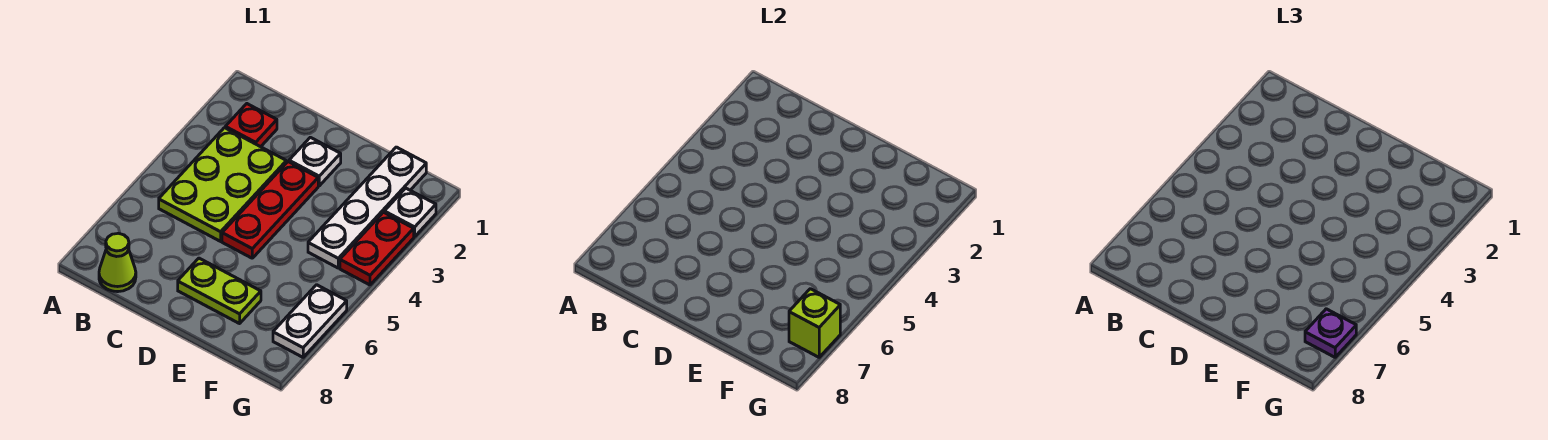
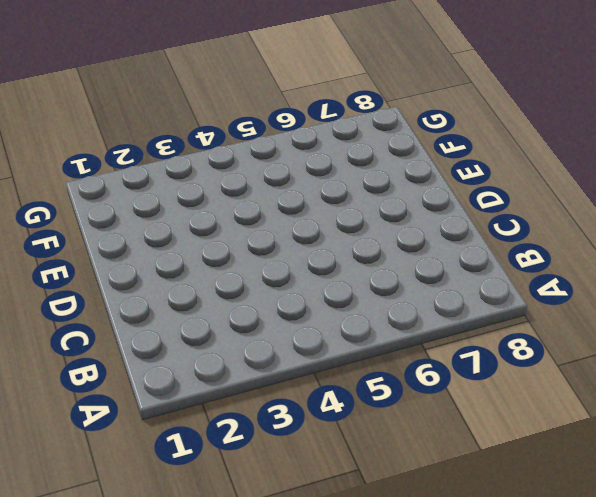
none -> red plate B2 level 1
none -> lime plate B3:C5 level 1
none -> lime cone B8 level 1

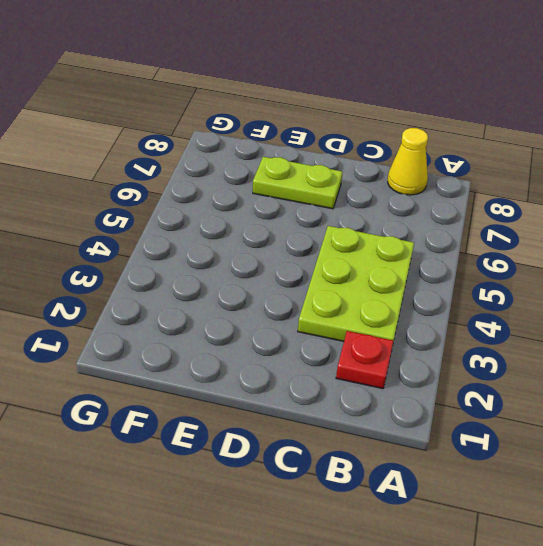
yellow cone B8 level 1 -> lime cone B8 level 1
none -> white plate D2 level 1
none -> red plate D3:D5 level 1
none -> white plate F1:F4 level 1

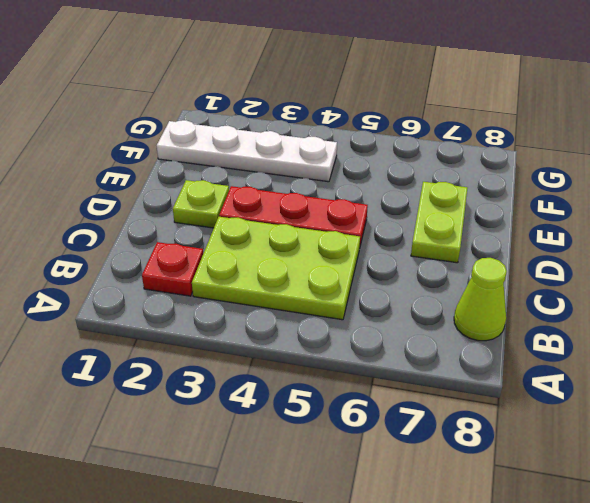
lime plate D2 level 1 -> white plate D2 level 1
none -> white plate G2 level 1
none -> red plate G3:G4 level 1
none -> white plate G6:G7 level 1

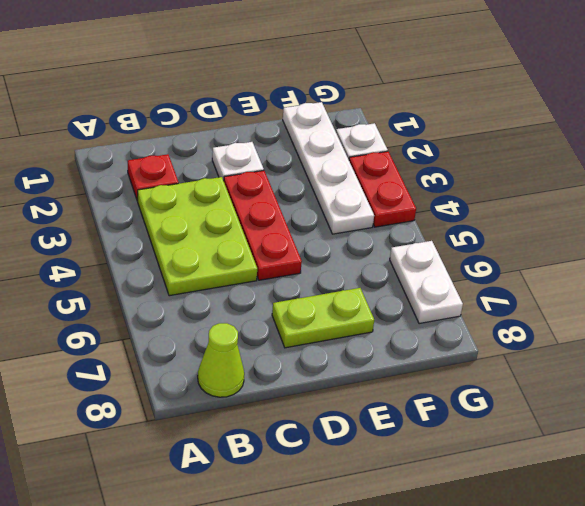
none -> lime brick G7 level 2
none -> purple plate G7 level 3

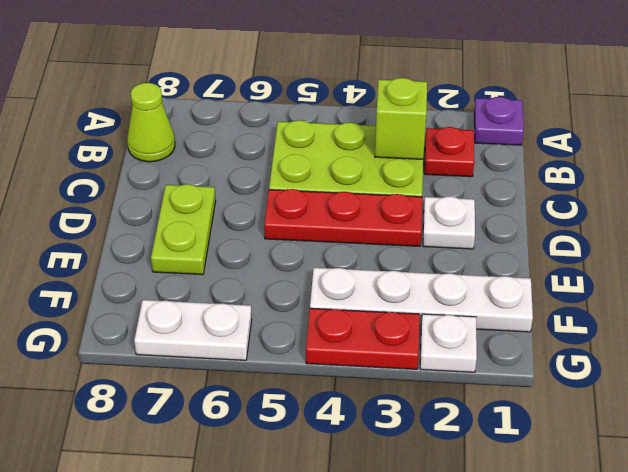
purple plate A1 level 1 -> purple plate G7 level 3
lime brick B3 level 2 -> lime brick G7 level 2

